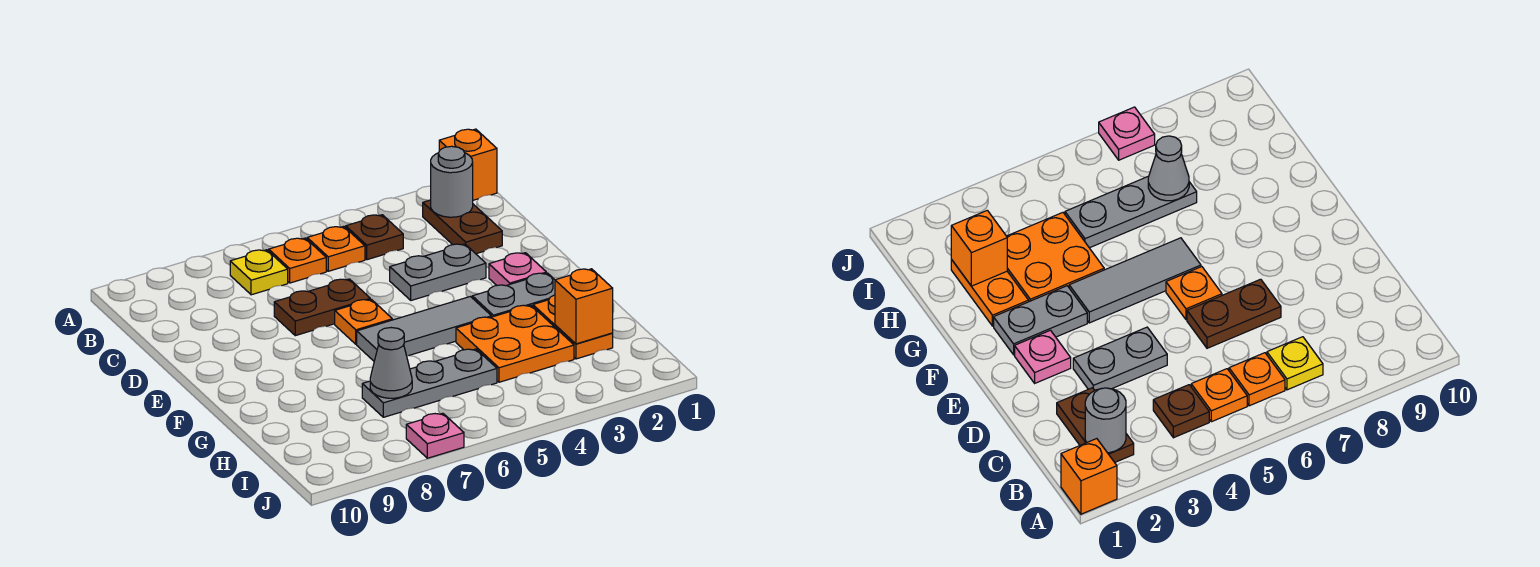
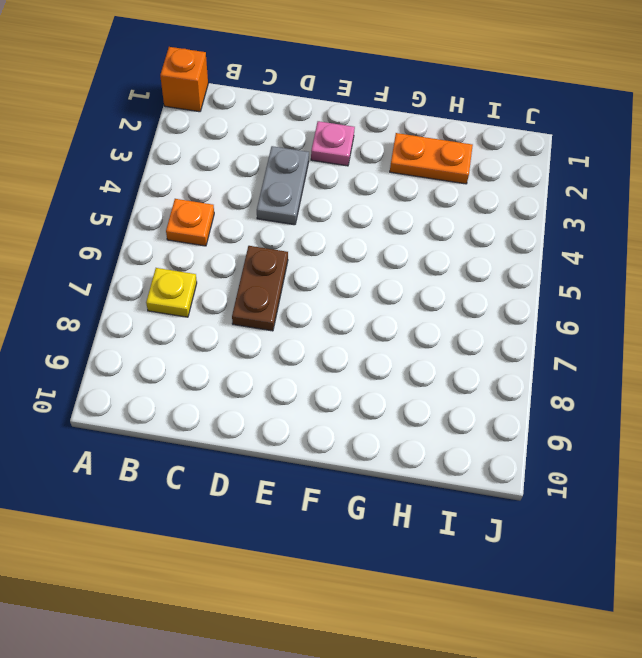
none -> brown plate B2:C2 level 1
none -> brown plate B4 level 1
none -> orange plate B6 level 1

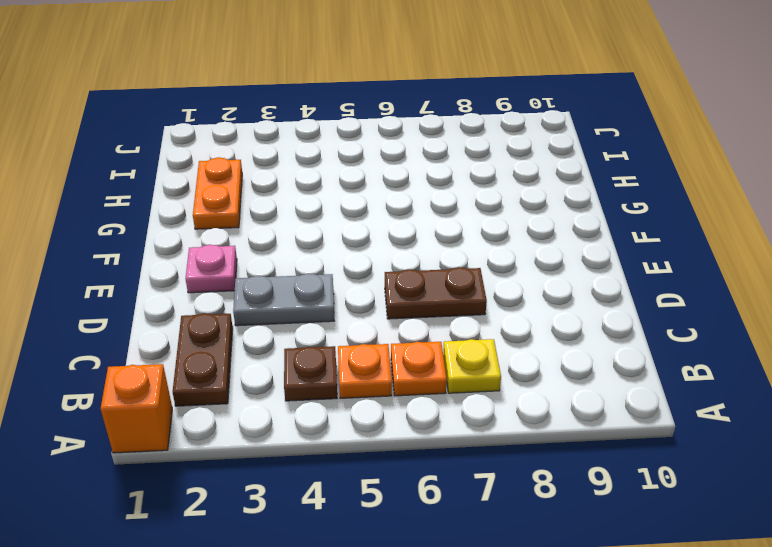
none -> orange plate E6 level 1
none -> grey plate F2:F3 level 1
none -> grey tile F4:F6 level 1

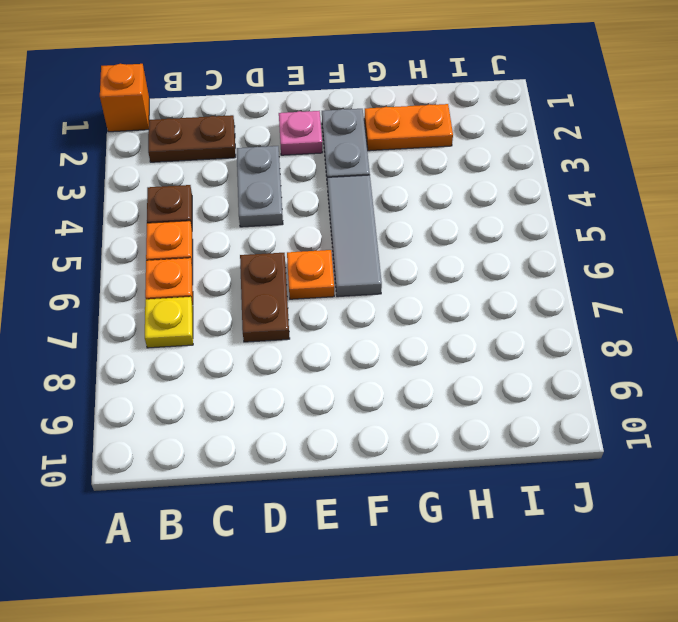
none -> orange plate G3:H4 level 1
none -> grey plate H5:H7 level 1
none -> pink plate J7 level 1

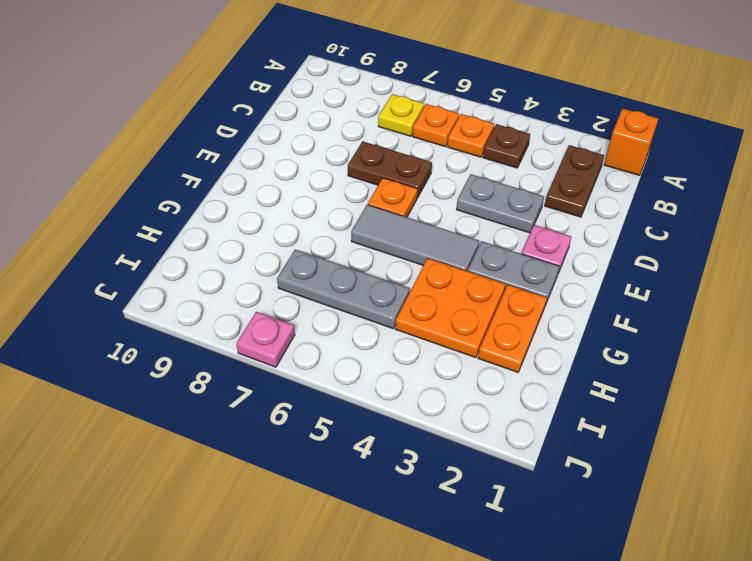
none -> grey round brick B2 level 2
none -> orange brick H2 level 2
none -> grey cone H7 level 2

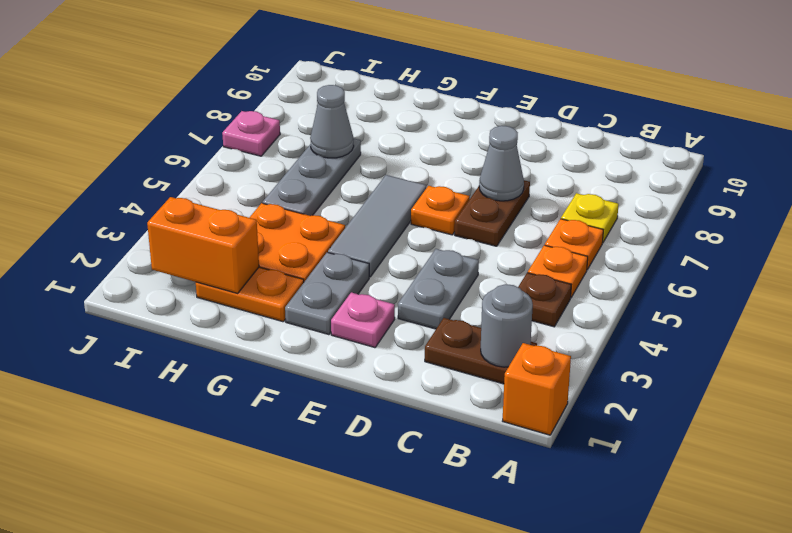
grey cone D7 level 2 -> none
orange brick H2:I2 level 2 -> orange brick H2 level 2

